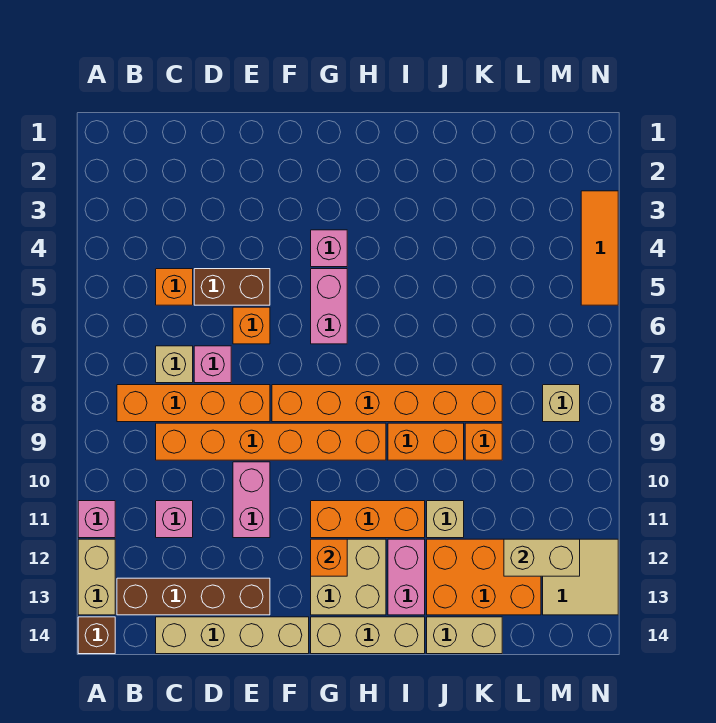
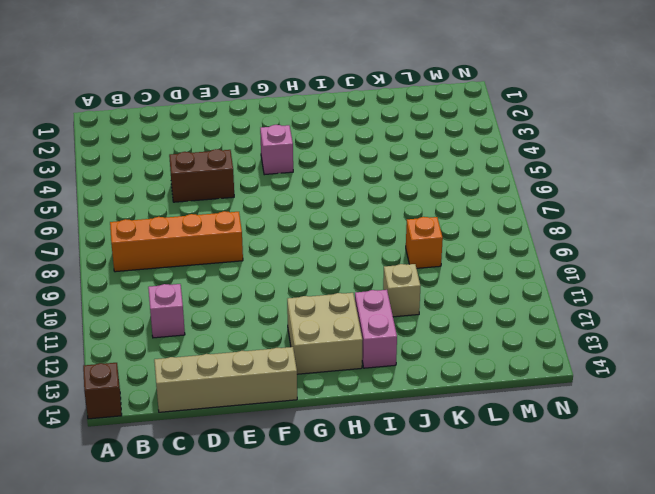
none -> pink brick A11 level 1
none -> tan brick A12:A13 level 1
none -> brown brick B13:E13 level 1
none -> orange brick C5 level 1

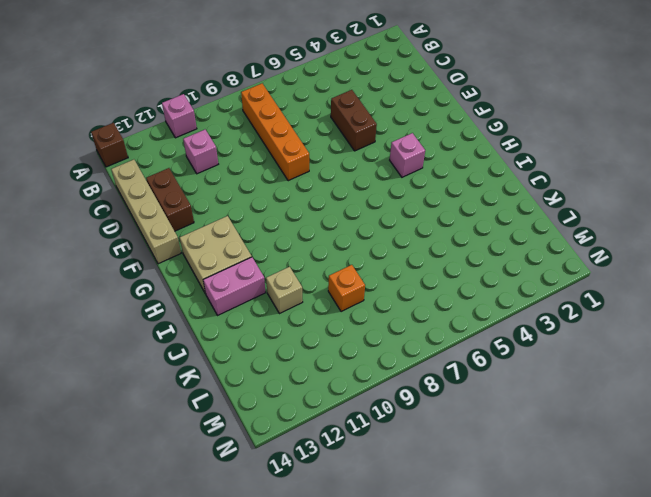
brown brick D13:E13 level 1 -> brown brick B13:E13 level 1
none -> tan brick A12:A13 level 1
none -> orange brick C5 level 1
none -> tan brick C7 level 1
none -> orange brick C9:H9 level 1

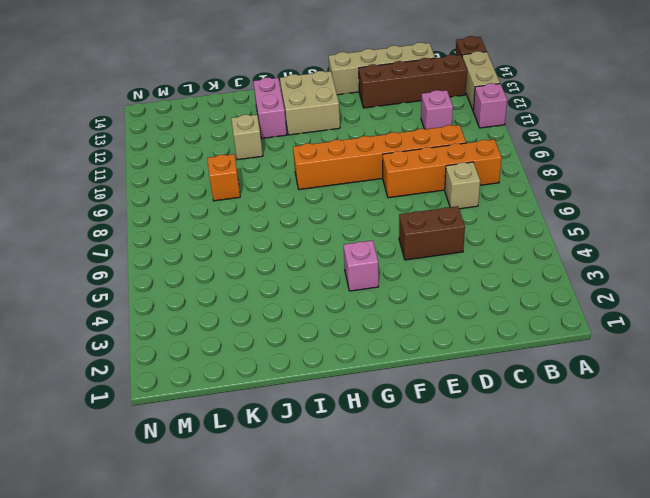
none -> orange brick C5 level 1
none -> pink brick D7 level 1
none -> orange brick E6 level 1
none -> pink brick E10:E11 level 1

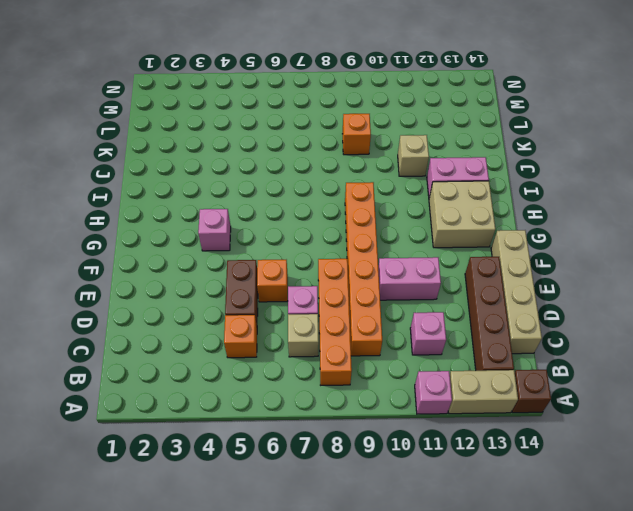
none -> orange brick F8:K8 level 1
none -> pink brick G5:G6 level 1
none -> orange brick G11:I11 level 1
none -> tan brick G14:I14 level 1

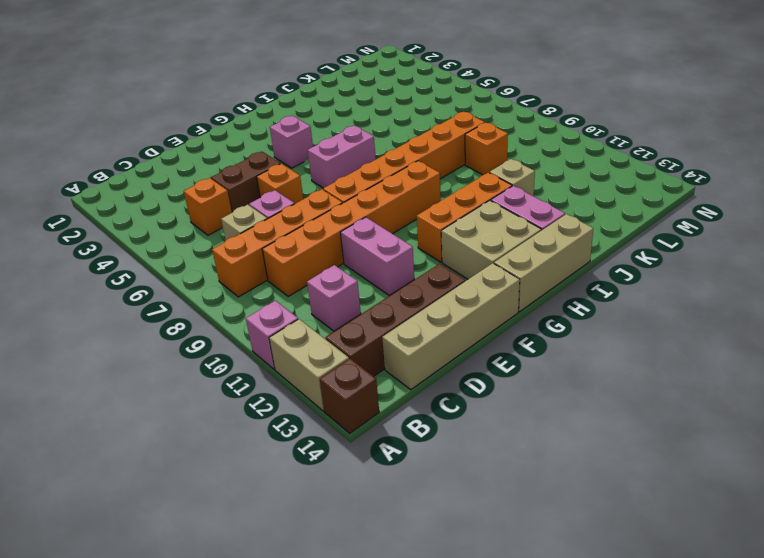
pink brick G6:H6 level 1 -> pink brick G5:G6 level 1
none -> orange brick I9:J9 level 1
none -> orange brick J12:L13 level 1
none -> tan brick J14:K14 level 1
none -> tan brick M8 level 1

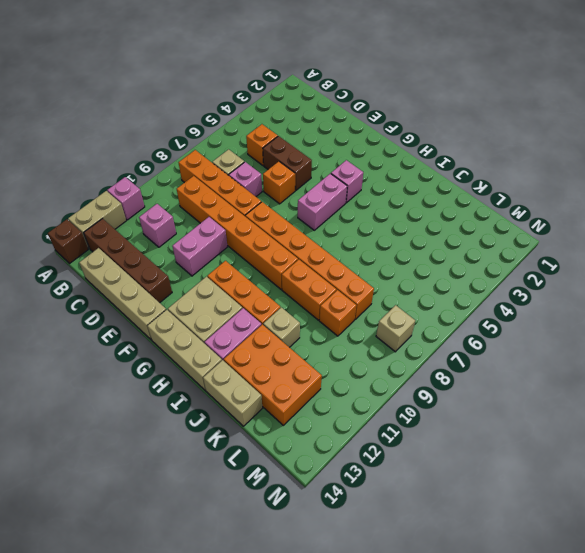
none -> tan tile M12:N13 level 1
none -> orange tile N3:N5 level 1
none -> orange brick G12 level 2
none -> tan brick L12:M12 level 2

